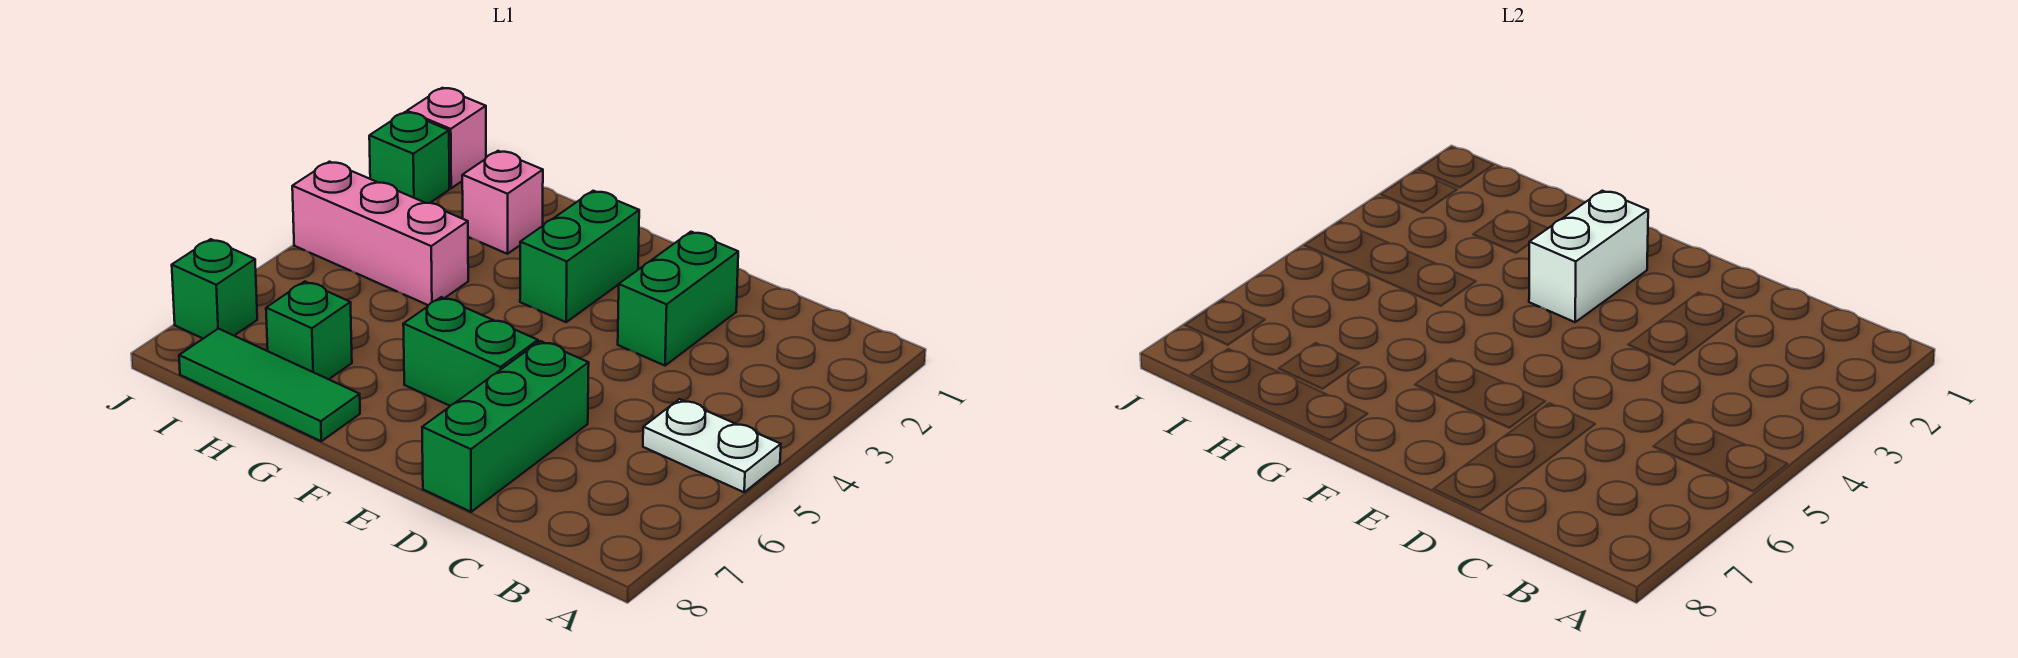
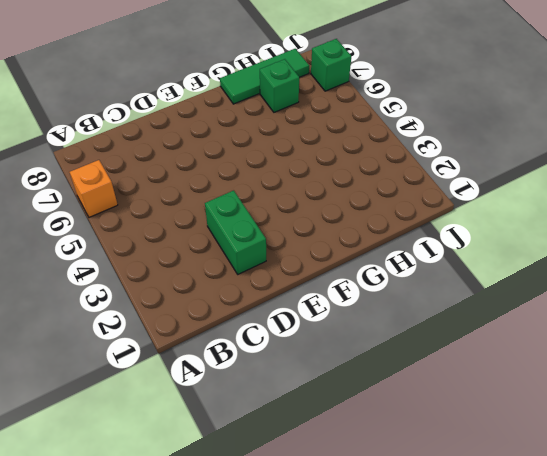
orange brick A6 level 1 -> none
none -> white plate A5:B5 level 1
none -> green brick D6:D8 level 1
none -> green brick E6:F6 level 1

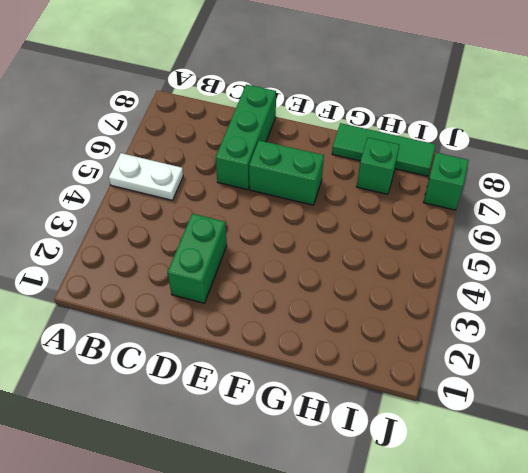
none -> green brick F2:F3 level 1
none -> pink brick H2 level 1
none -> pink brick H4:J4 level 1

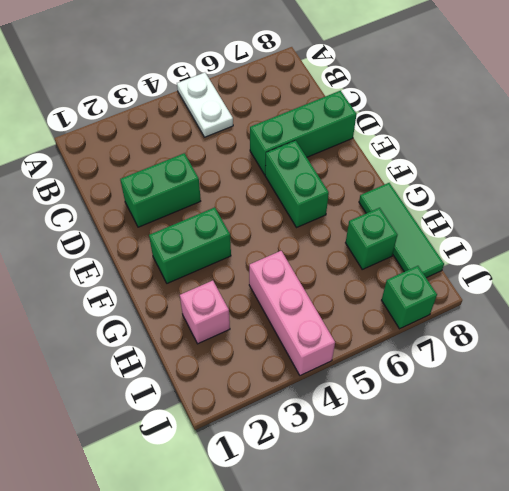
none -> pink brick J1 level 1
none -> green brick J2 level 1
none -> white brick F2:F3 level 2

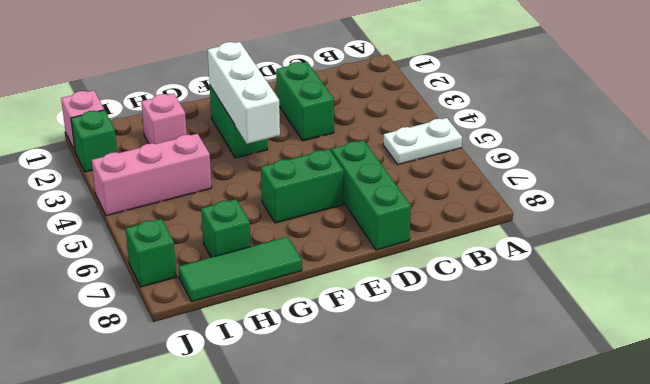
white brick F2:F4 level 2 -> white brick F2:F3 level 2

